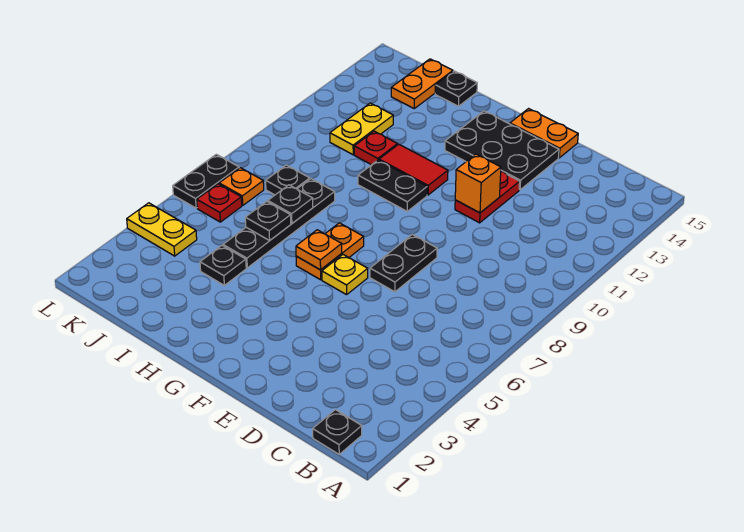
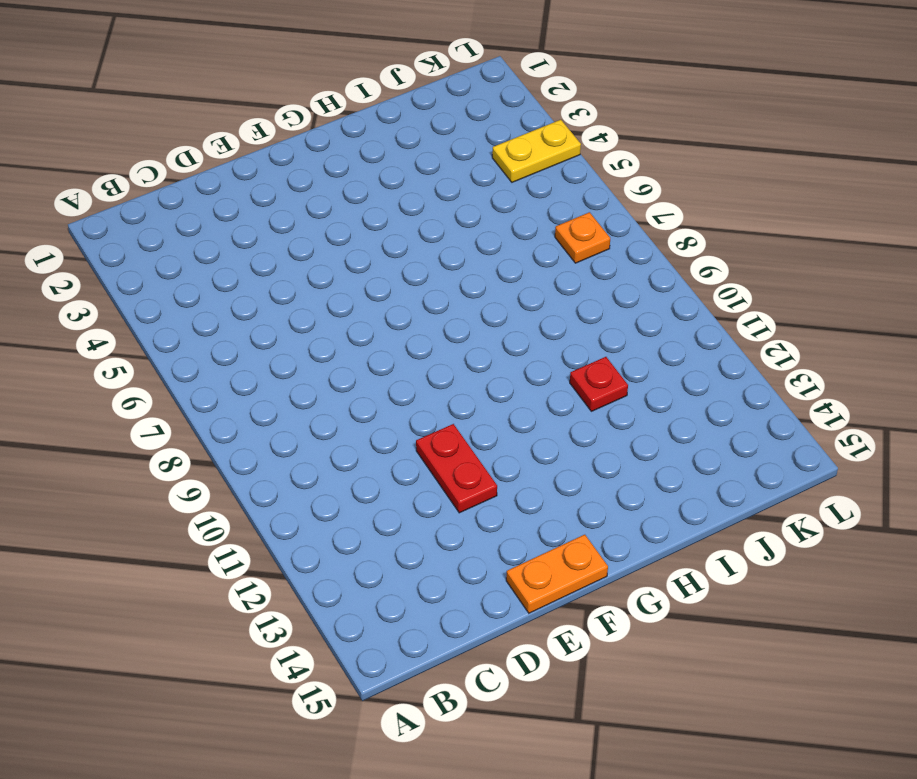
none -> black plate B1 level 1
none -> black plate E7:E8 level 1
none -> black plate E13:G14 level 1

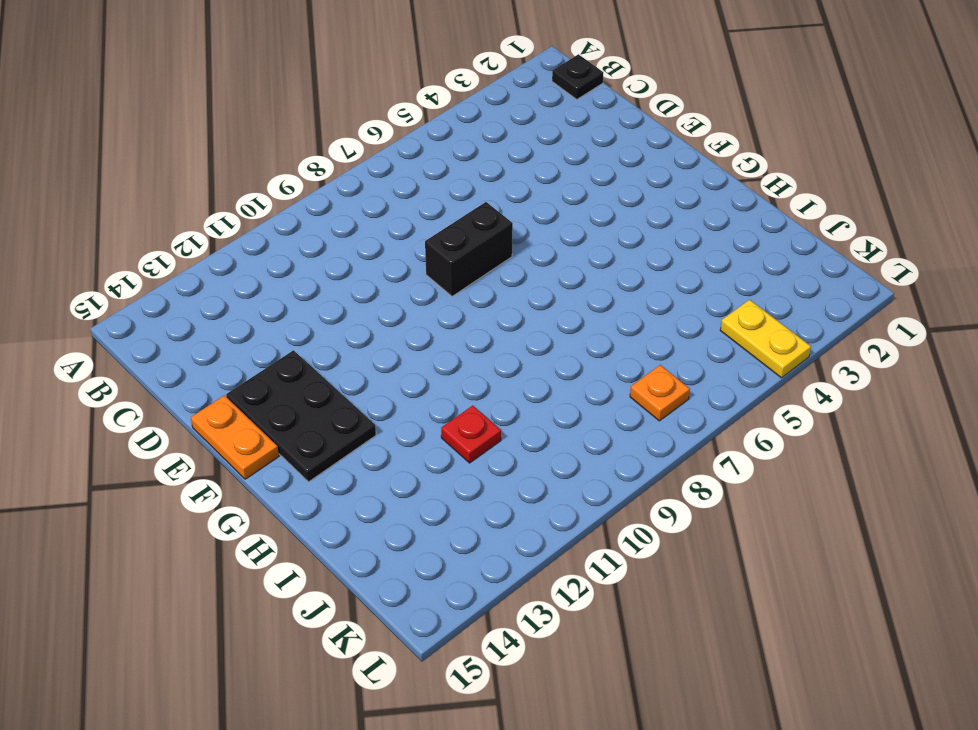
black brick E7:E8 level 1 -> black plate E7:E8 level 1
none -> red plate E11:E12 level 1
none -> yellow plate F6 level 1
none -> orange plate G6:G7 level 1

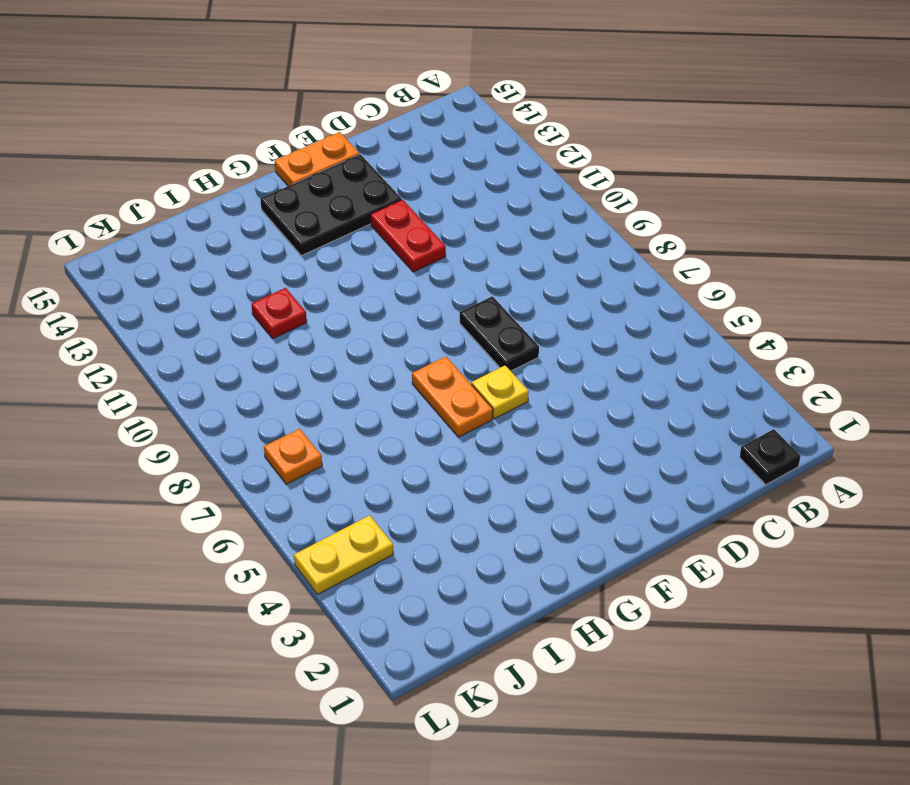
none -> black plate G10:H10 level 1
none -> red tile G11:H11 level 1
none -> black plate I4 level 1

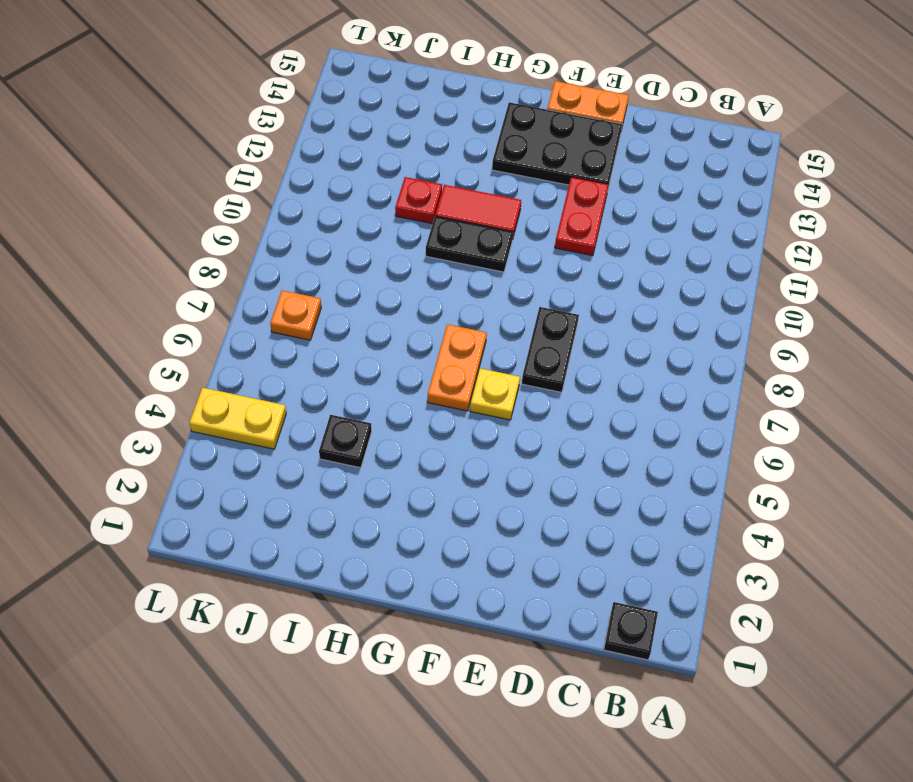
none -> black plate I5:I8 level 1
none -> black plate I15 level 1
none -> black plate J8 level 1

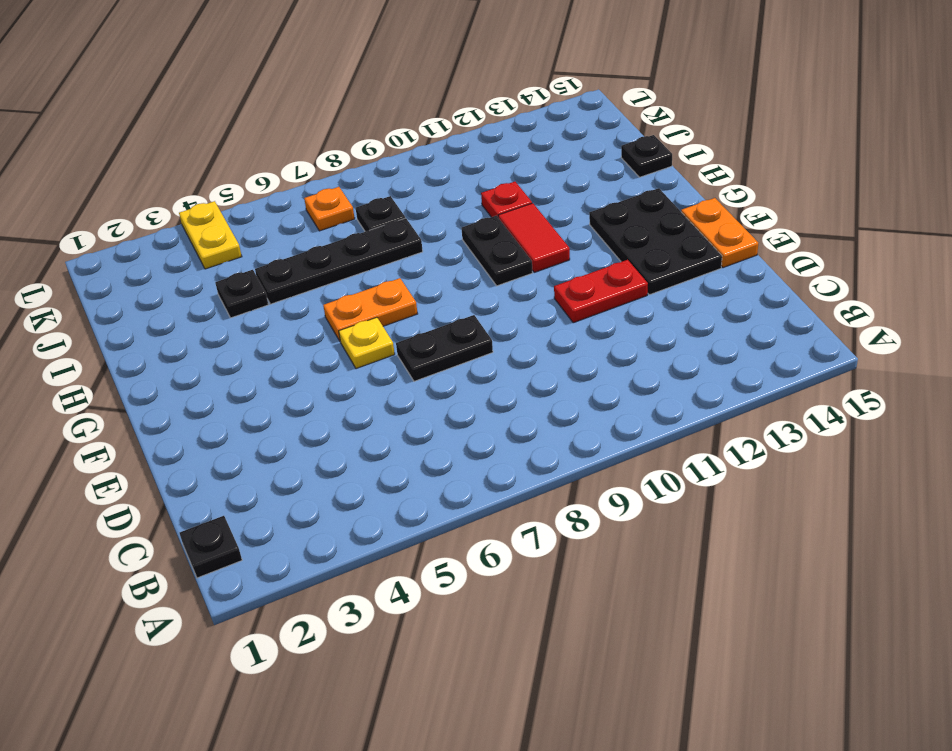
none -> yellow plate J11:J12 level 1
none -> orange plate J14:J15 level 1
none -> red plate K6 level 1

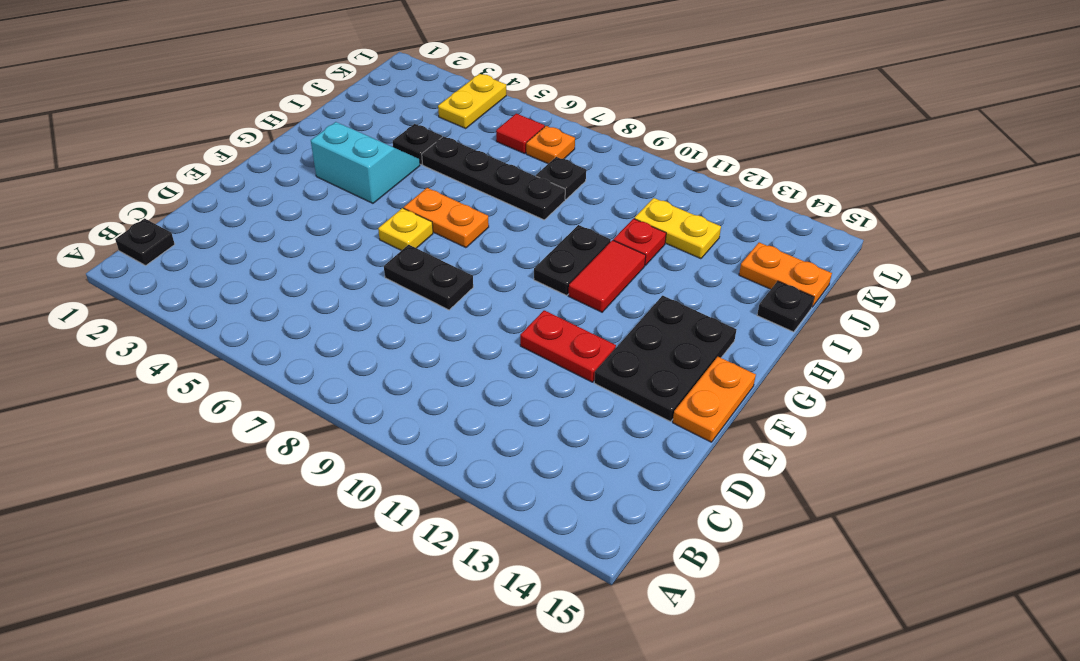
cyan slope G3:H4 level 1 top G -> none
red tile K6 level 1 -> red plate K6 level 1
none -> black plate L6:L7 level 1
none -> orange brick E11 level 2
none -> orange plate G6 level 2

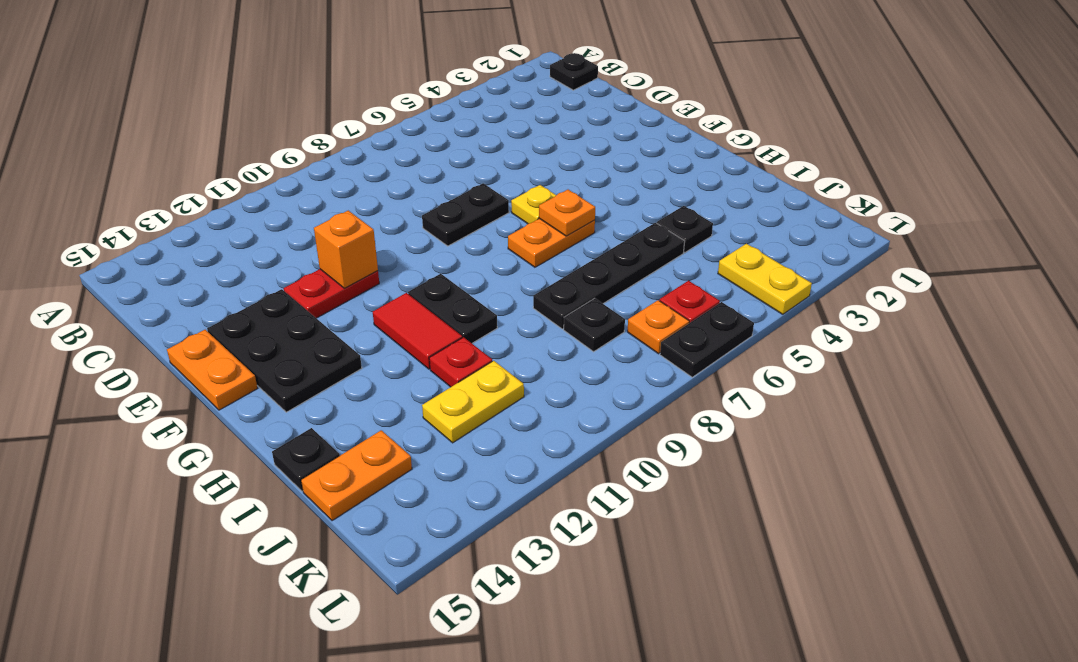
none -> black plate I6 level 2
none -> black plate I7 level 2

